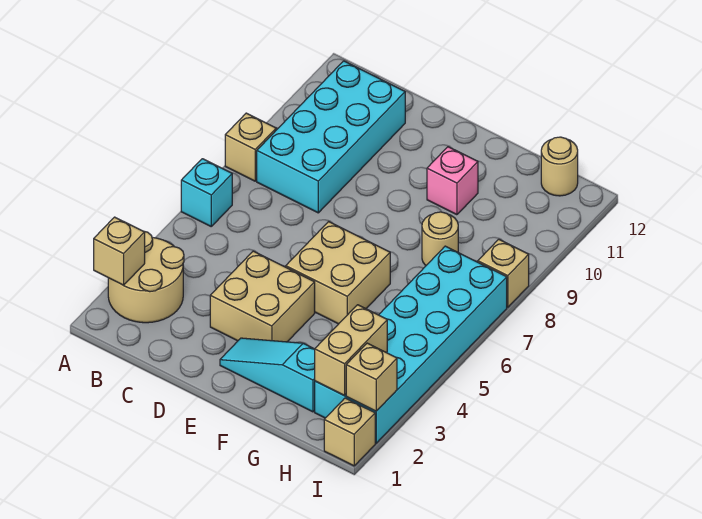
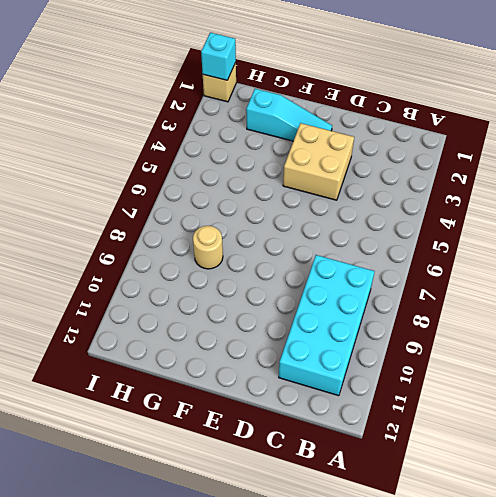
cyan brick I1 level 2 -> cyan brick A6 level 1
none -> tan round brick A2:B3 level 1
none -> tan brick A8 level 1
none -> tan brick E5:F6 level 1

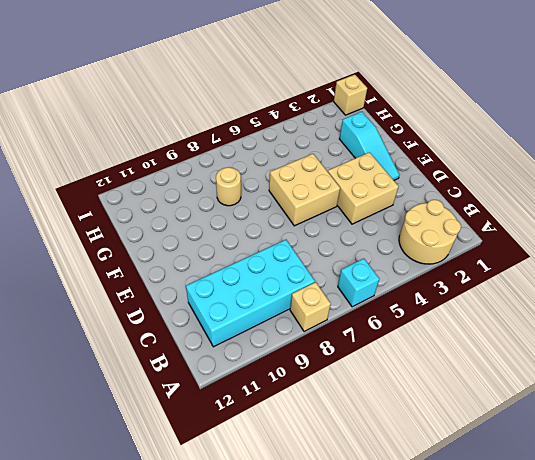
none -> pink brick F10 level 1
none -> cyan brick H2:I7 level 1
none -> tan round brick H12 level 1

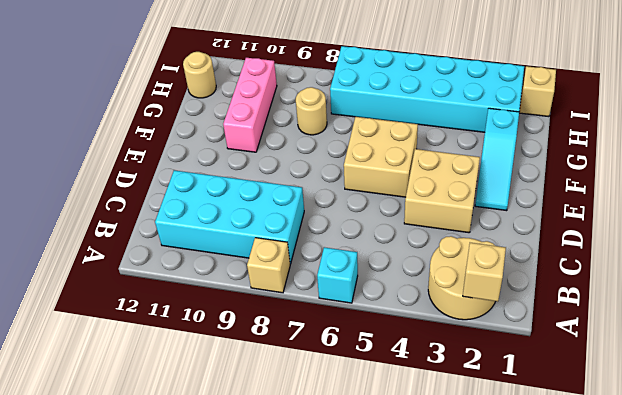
pink brick F10:H10 level 1 -> pink brick F10 level 1
none -> tan brick I8 level 1
none -> tan brick H2:H3 level 2
none -> tan brick I2 level 2

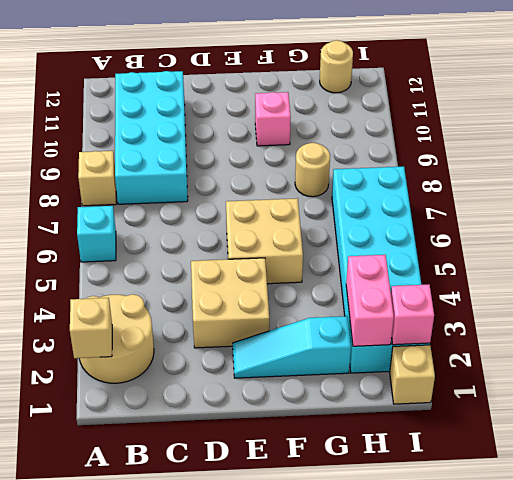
pink brick H2:H3 level 2 -> tan brick H2:H3 level 2
pink brick I2 level 2 -> tan brick I2 level 2
none -> tan brick I8 level 1

